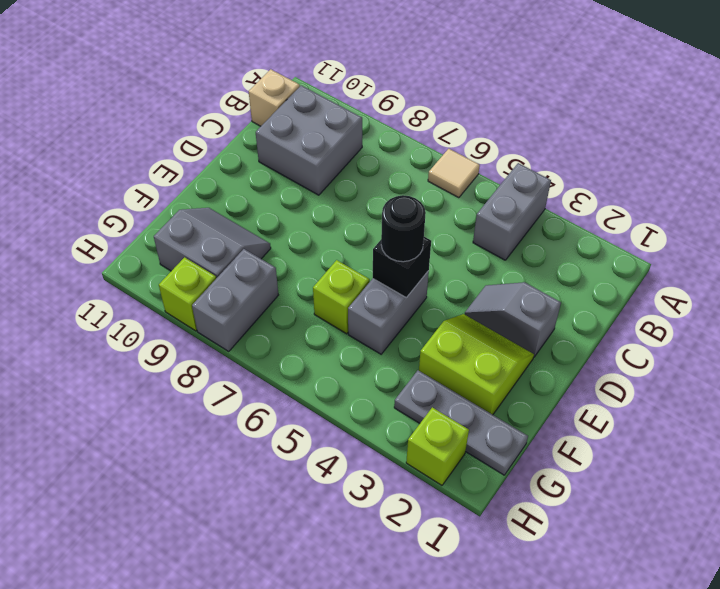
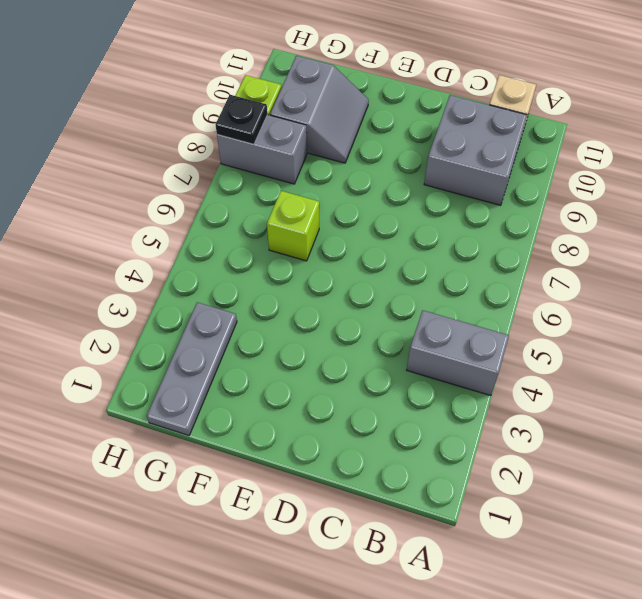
black plate H8 level 2 -> none
none -> tan tile A6 level 1
none -> grey slope D2:D3 level 1 top 2
none -> lime slope E2:F3 level 1 top F

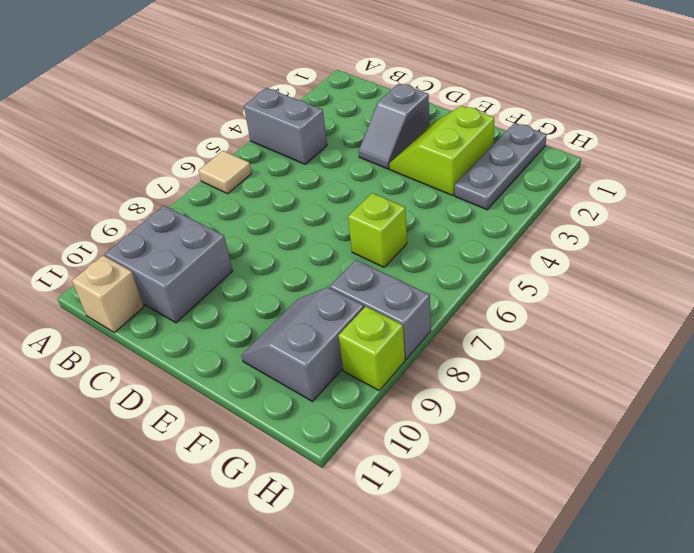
none -> grey brick E5:F5 level 1
none -> lime brick H2 level 1
none -> black brick E5 level 2

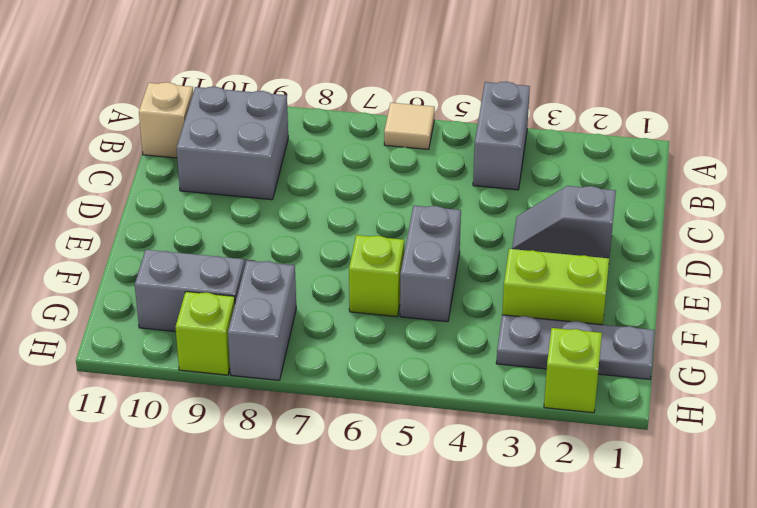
none -> black brick E5 level 2
none -> black round brick E5 level 3

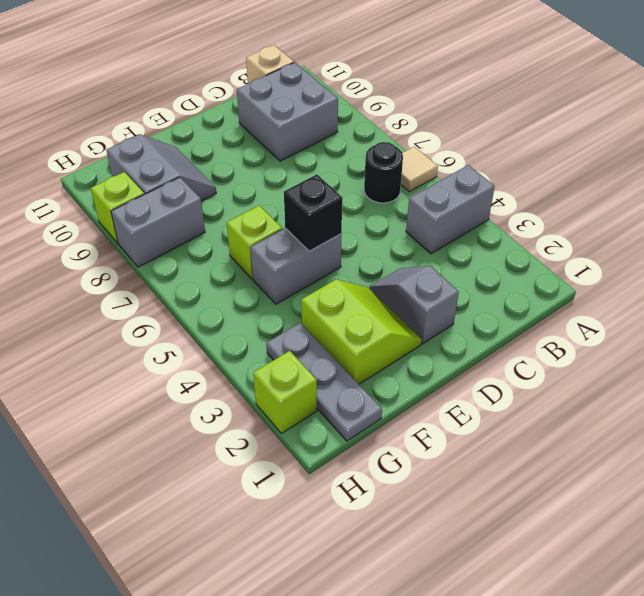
black round brick B6 level 1 -> black round brick E5 level 3

